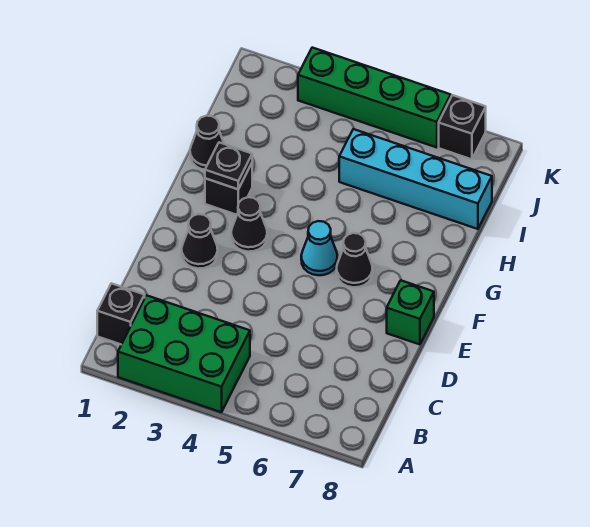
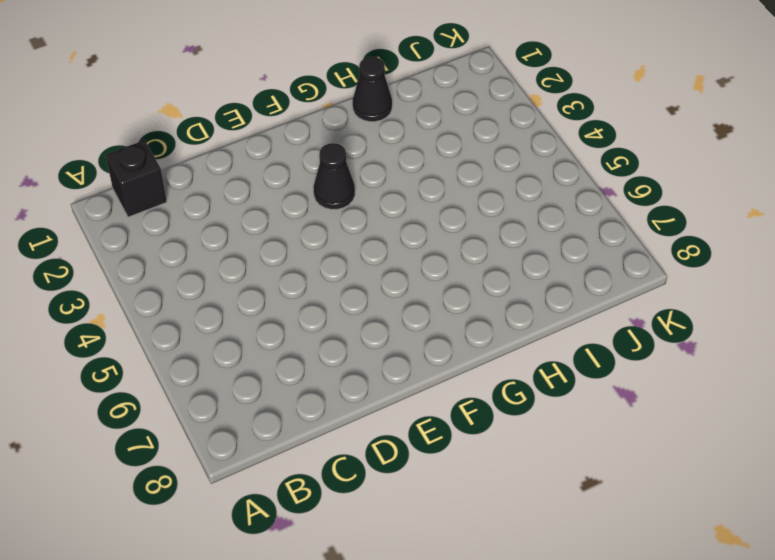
none -> green brick A2:B4 level 1
none -> black cone E2 level 1
none -> green brick E8 level 1

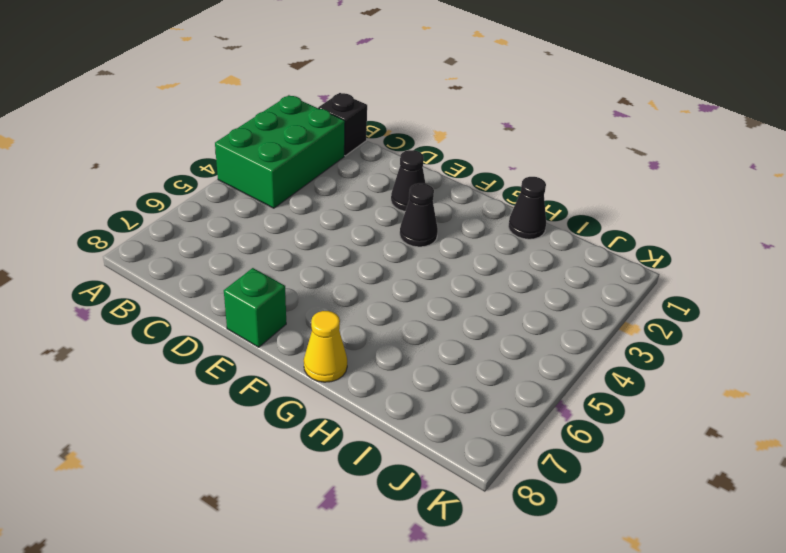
yellow cone G8 level 1 -> none
none -> cyan cone F5 level 1
none -> black cone F6 level 1
none -> black brick G2 level 1

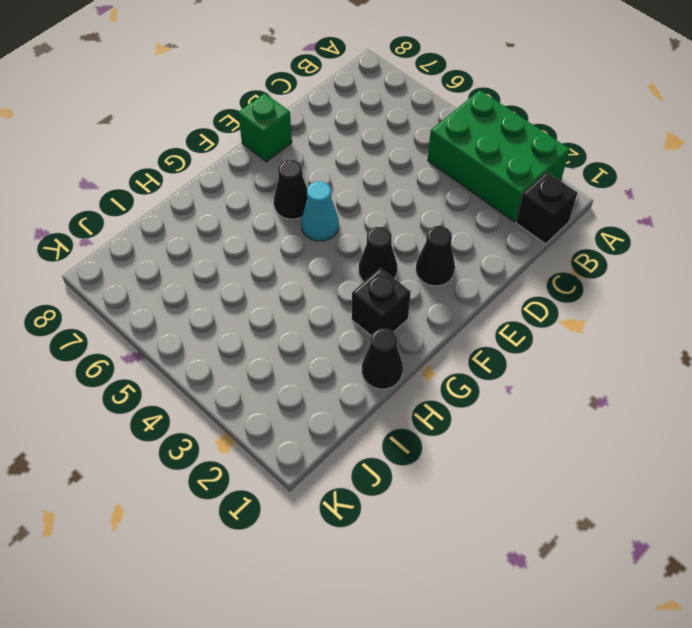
none -> cyan brick I5:I8 level 1
none -> green brick K3:K6 level 1
none -> black brick K7 level 1

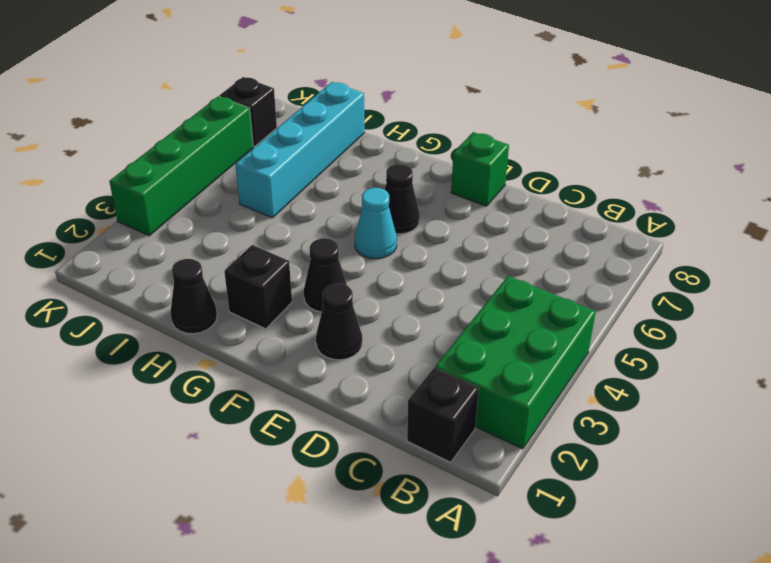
none -> black plate G2 level 2

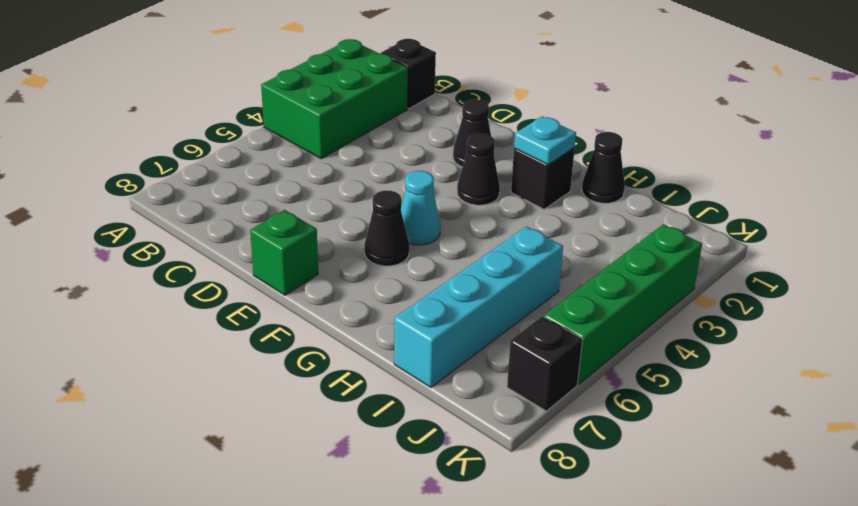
cyan plate G2 level 2 -> black plate G2 level 2

